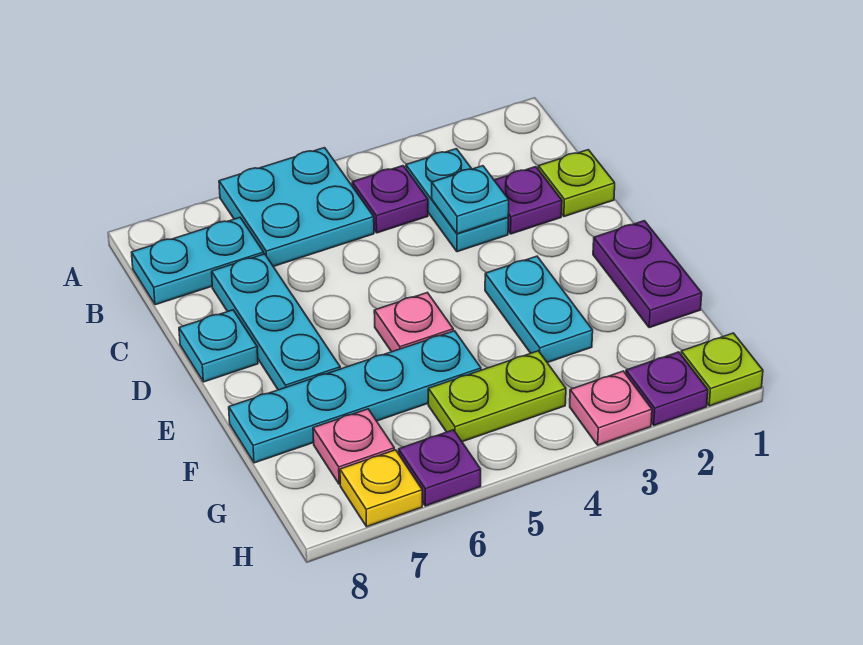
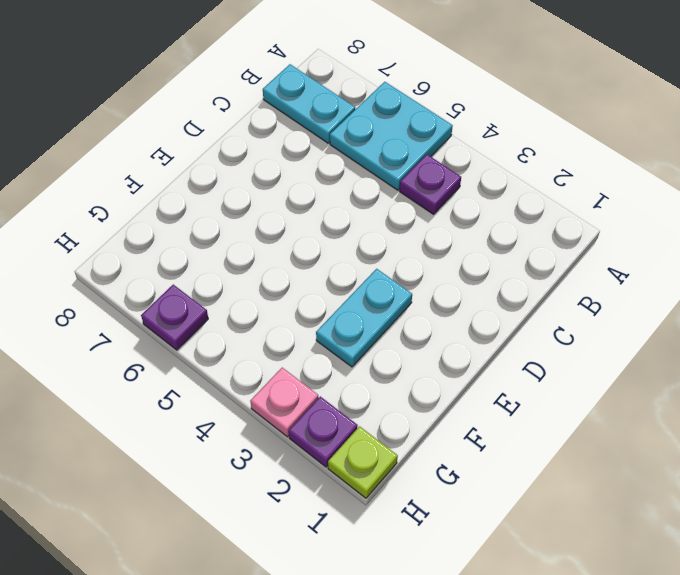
none -> cyan plate B3:C3 level 1
none -> lime plate C1 level 1
none -> purple plate C2 level 1

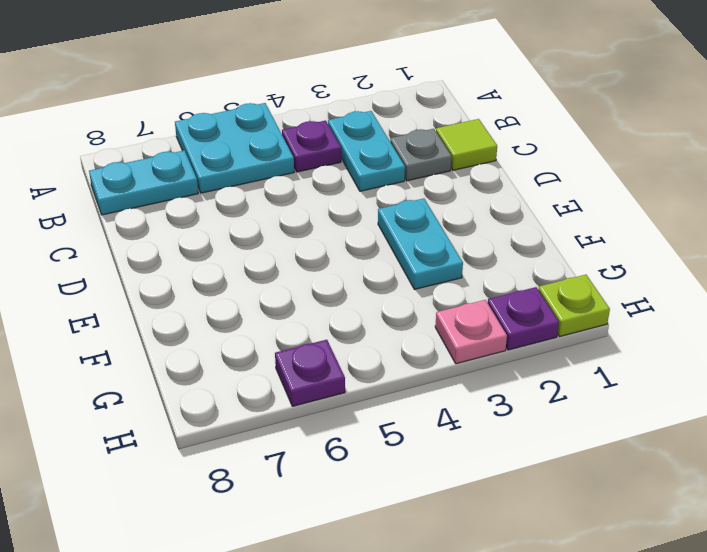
lime tile C1 level 1 -> lime plate C1 level 1
grey plate C2 level 1 -> purple plate C2 level 1
none -> cyan plate C7:E7 level 1
none -> cyan plate D8 level 1
none -> purple plate E1:F1 level 1

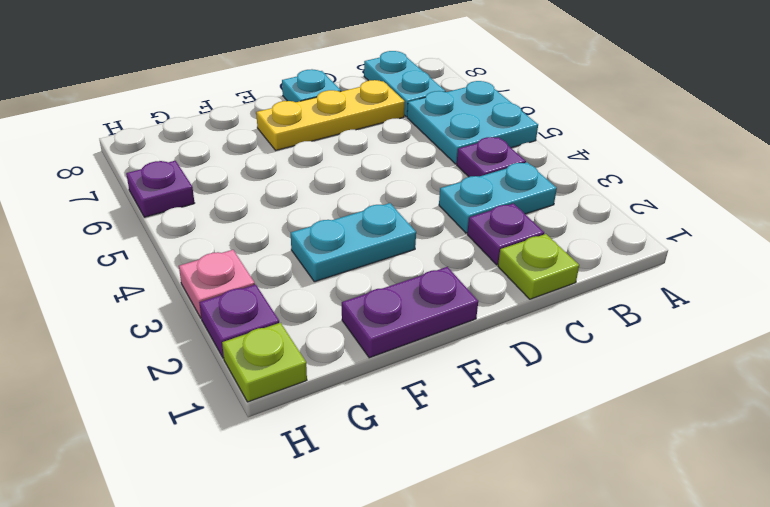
yellow plate C7:E7 level 1 -> cyan plate C7:E7 level 1
none -> pink plate E5 level 1
none -> cyan plate F5:F8 level 1
none -> lime plate G4:G5 level 1

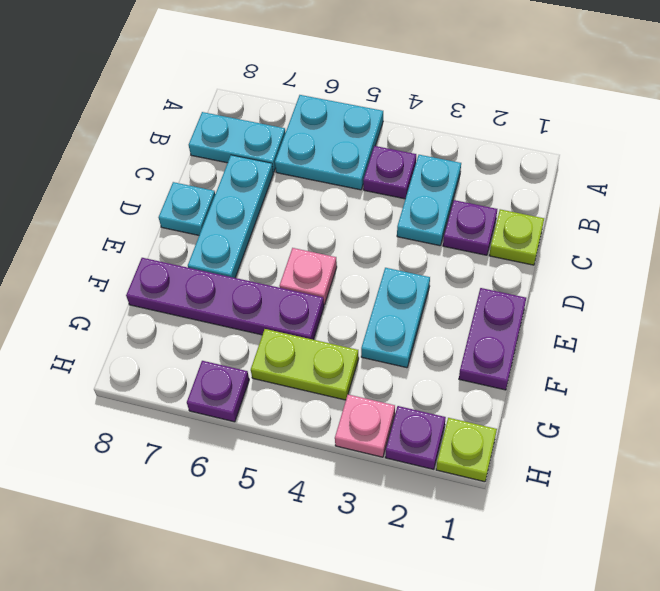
purple plate F5:F8 level 1 -> cyan plate F5:F8 level 1
none -> pink plate G7 level 1
none -> yellow plate H7 level 1
none -> cyan plate C3 level 2

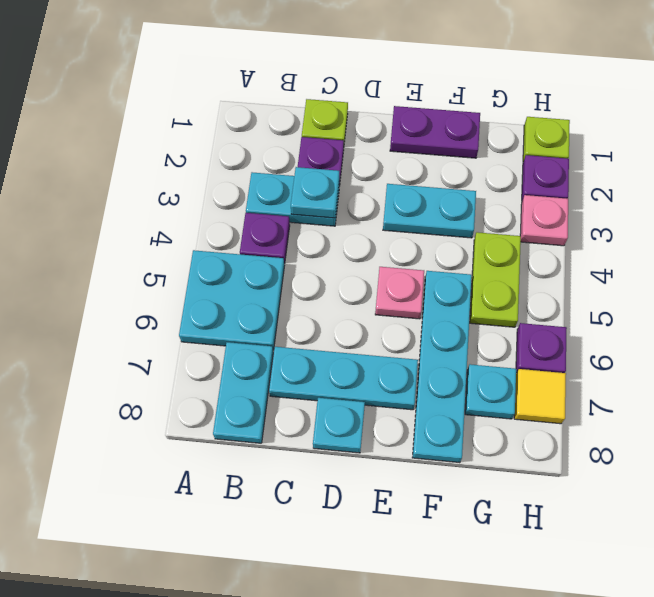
cyan plate G7 level 1 -> pink plate G7 level 1
yellow tile H7 level 1 -> yellow plate H7 level 1

